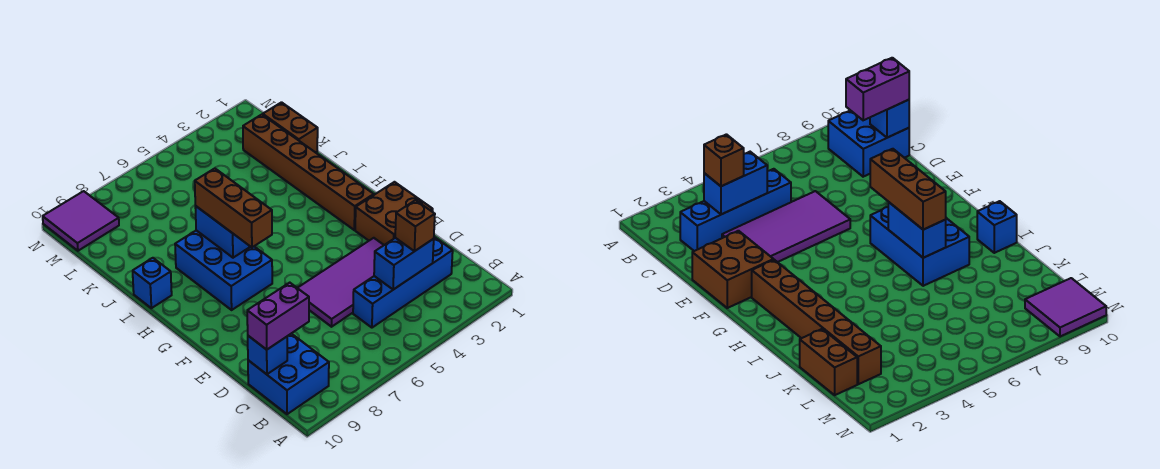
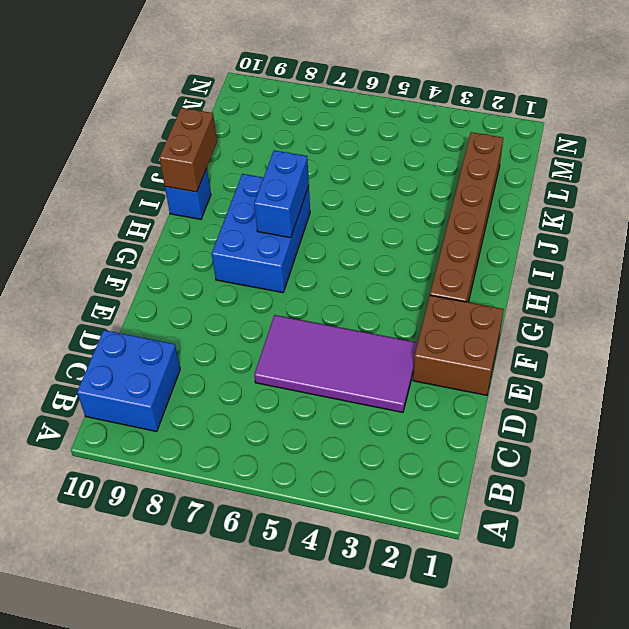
brown brick I10:J10 level 2 -> brown brick K1:L1 level 1
none -> blue brick C2:C5 level 1
none -> purple tile M9:N10 level 1
none -> blue brick C3:C4 level 2

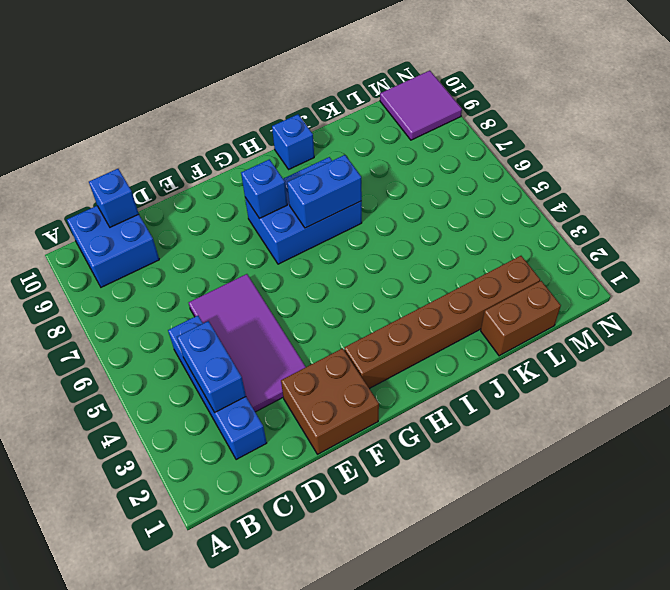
blue brick G8 level 2 -> none
none -> brown brick C3 level 3
none -> purple brick C9:C10 level 3
none -> brown brick G7:I7 level 3

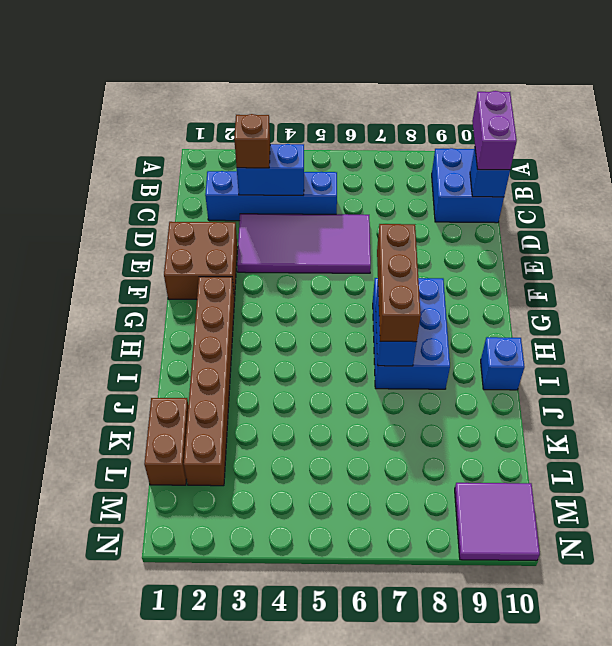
purple brick B10:C10 level 3 -> purple brick C9:C10 level 3

